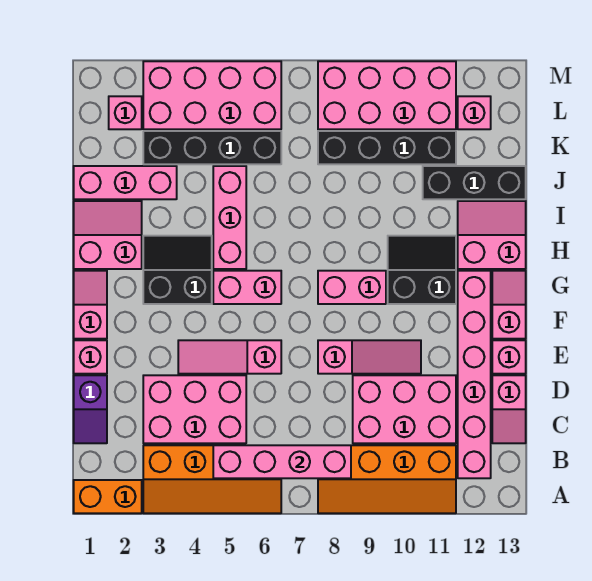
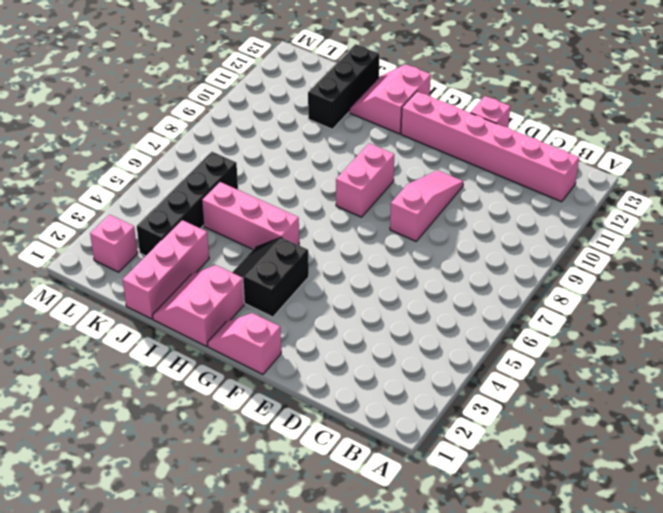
none -> orange brick A1:A2 level 1
none -> orange slope A3:B6 level 1 top B
none -> orange slope A8:B11 level 1 top B
none -> purple slope C1:D1 level 1 top D

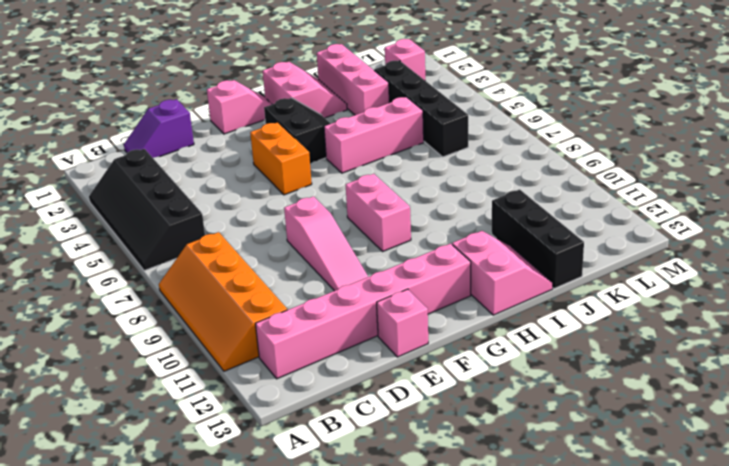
black slope A3:B6 level 1 top B -> orange slope A3:B6 level 1 top B
orange brick F4:F5 level 1 -> orange brick A1:A2 level 1
none -> pink brick C3:D5 level 1
none -> pink brick C9:D11 level 1
none -> pink slope C13:D13 level 1 top D
none -> pink brick E1 level 1

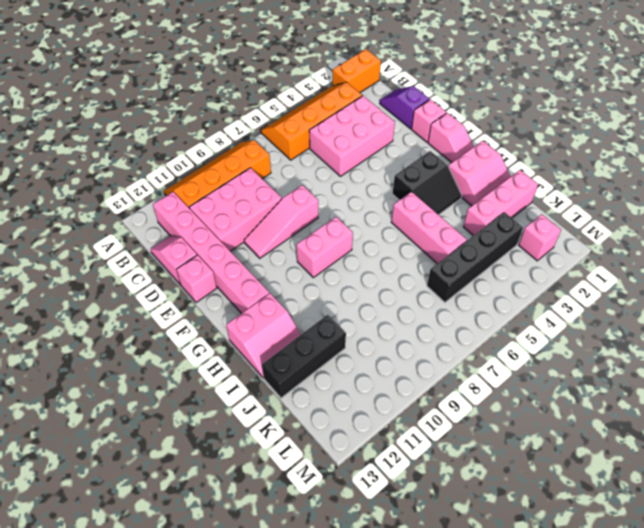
none -> pink slope E4:E6 level 1 top 6
none -> pink slope F13:G13 level 1 top F
none -> pink brick G5:G6 level 1
none -> black slope G10:H11 level 1 top G

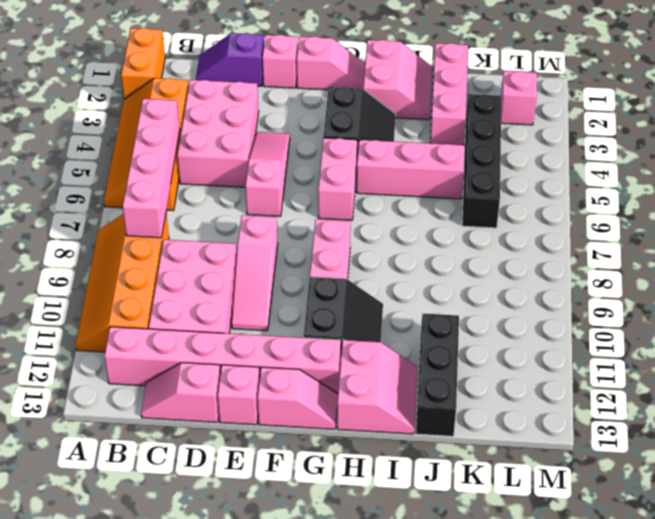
none -> black brick K8:K11 level 1
none -> pink brick L3:M6 level 1
none -> pink brick L8:M11 level 1
none -> pink brick L12 level 1

